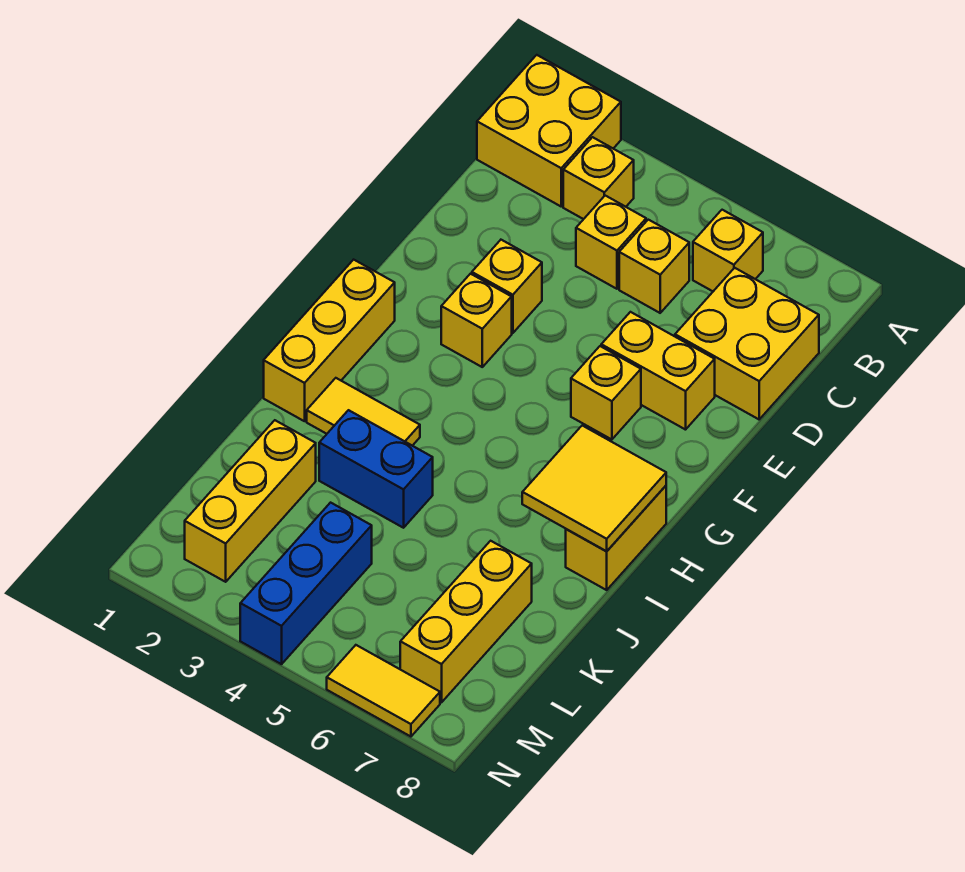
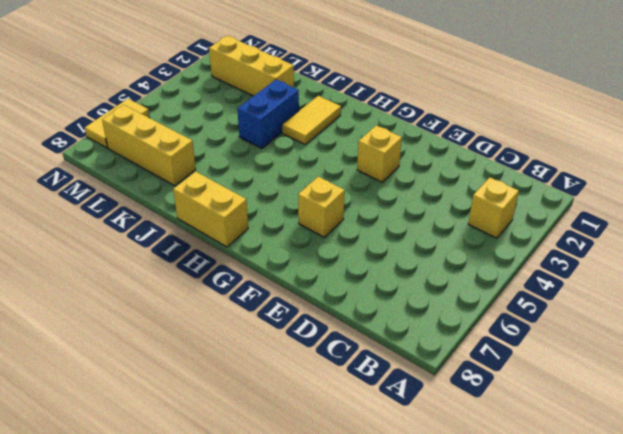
none -> yellow brick A1:B2 level 1
none -> yellow brick B6 level 1
none -> yellow brick C4 level 1

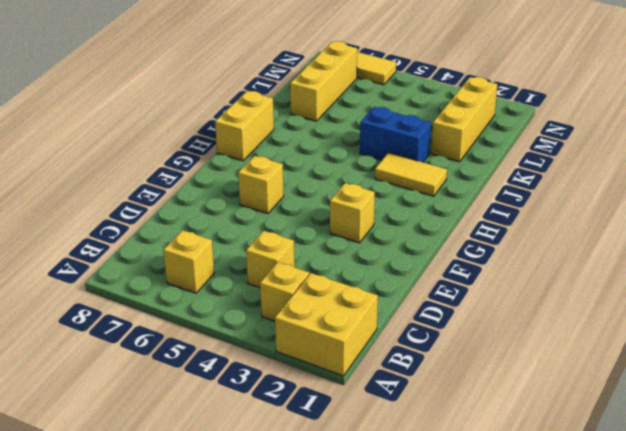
none -> yellow brick C5 level 1
none -> yellow brick C7:D8 level 1
none -> yellow brick E3 level 1

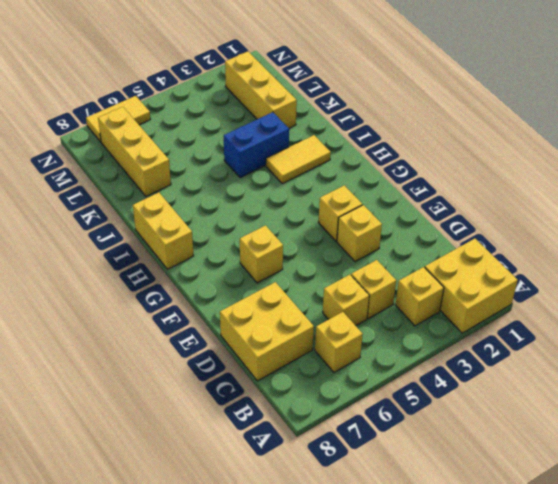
none -> yellow brick E6:E7 level 1
none -> yellow brick G1:I1 level 1
none -> blue brick L4:N4 level 1

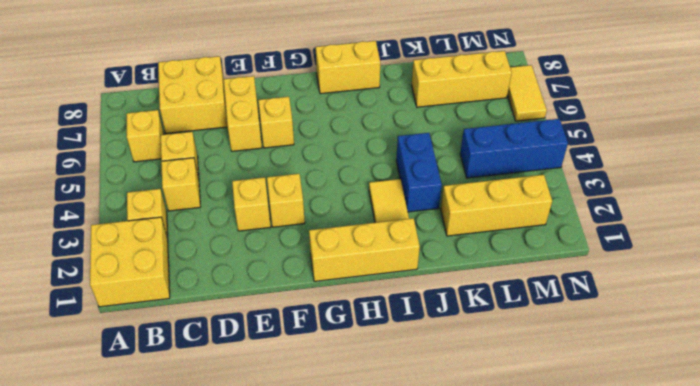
none -> yellow tile H7:I8 level 2

